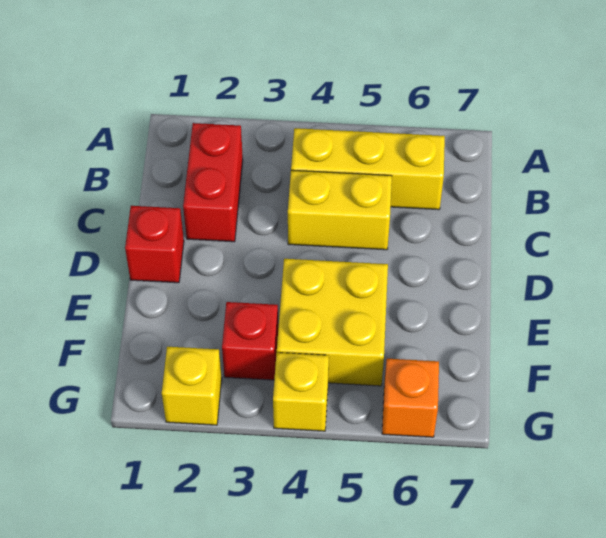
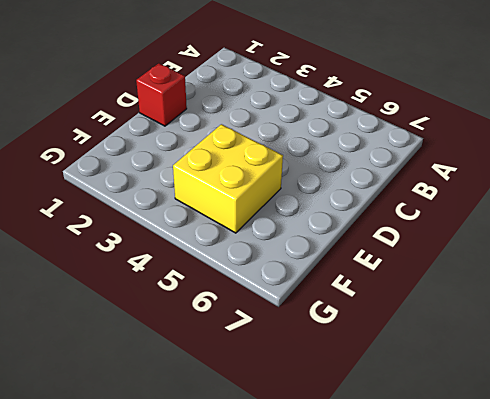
none -> red brick B2:C2 level 1
none -> yellow brick B4:B6 level 1

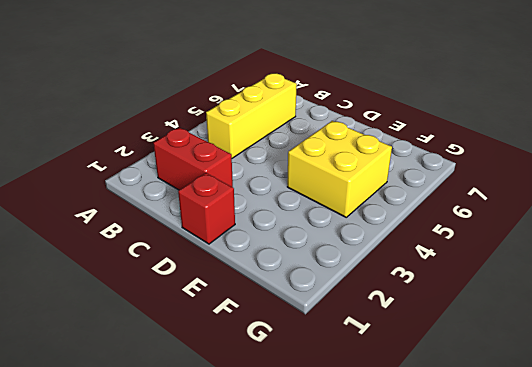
none -> yellow brick C4:C5 level 1
none -> red brick F3 level 1

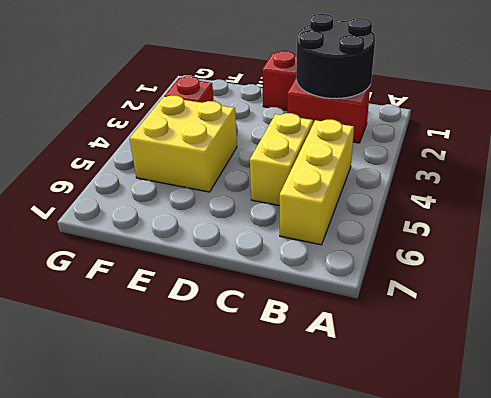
black round brick B1:C2 level 2 -> none
none -> yellow brick G2 level 1
none -> yellow brick G4 level 1

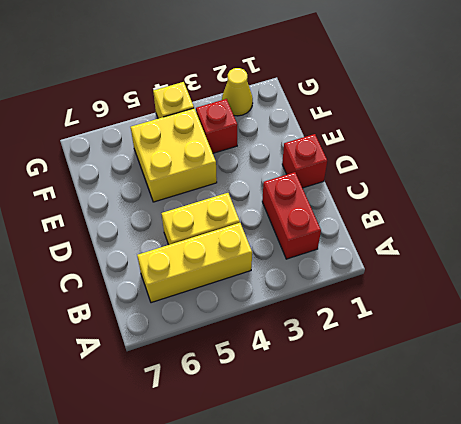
yellow cone G2 level 1 -> yellow brick G2 level 1
none -> orange brick G6 level 1

